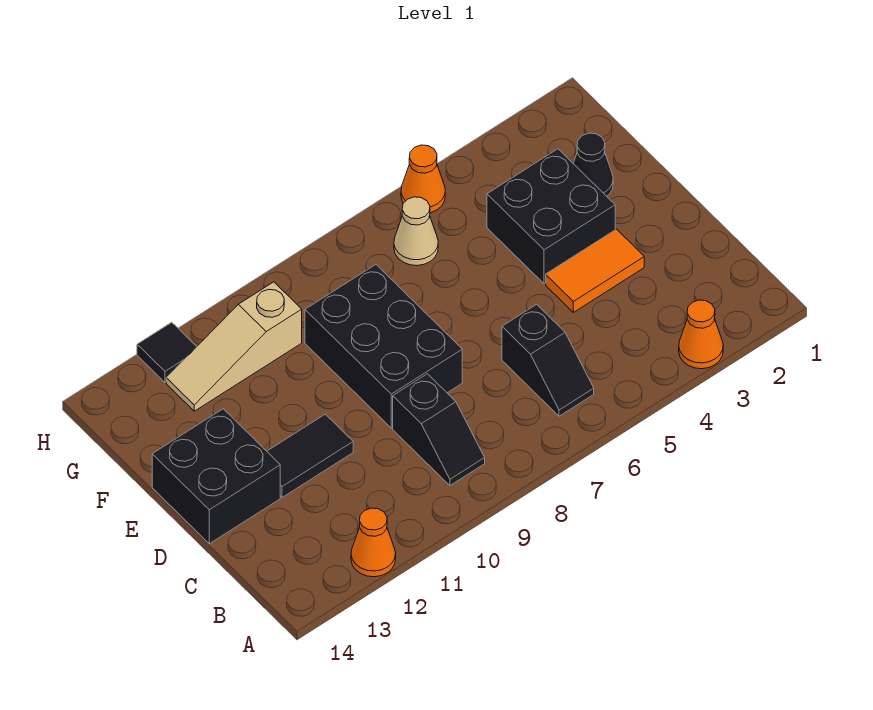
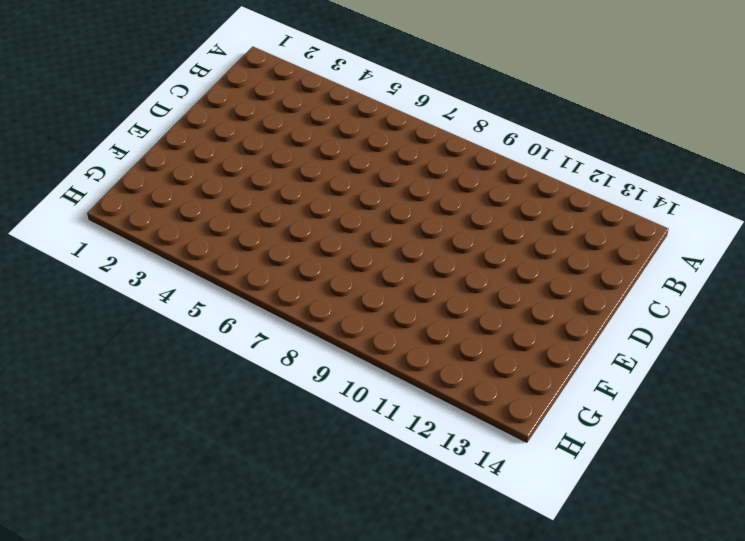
none -> orange cone A3 level 1
none -> orange cone A12 level 1
none -> black slope B6:C6 level 1 top C

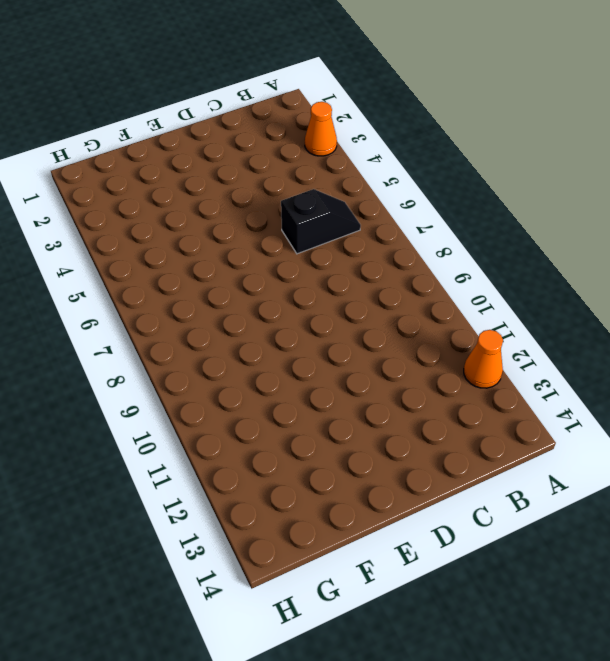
none -> black slope B9:C9 level 1 top C
none -> orange tile D3:D4 level 1
none -> black brick D8:F9 level 1

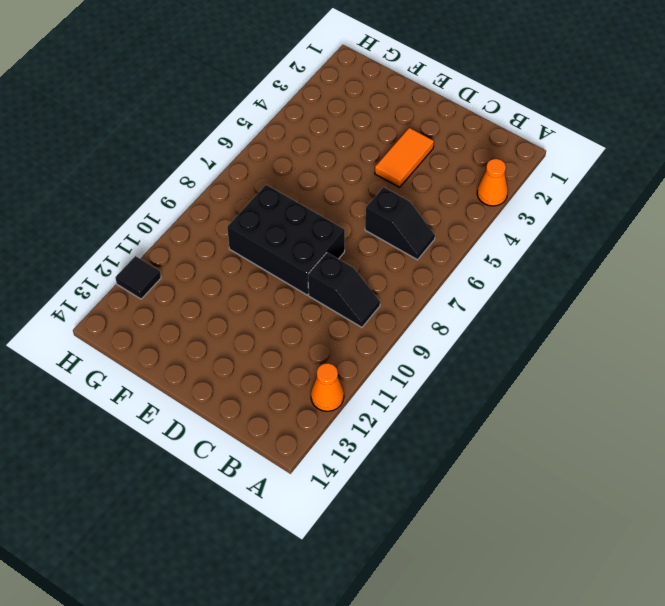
none -> black tile D11:D12 level 1
none -> black brick D13:E14 level 1
none -> black brick E3:F4 level 1

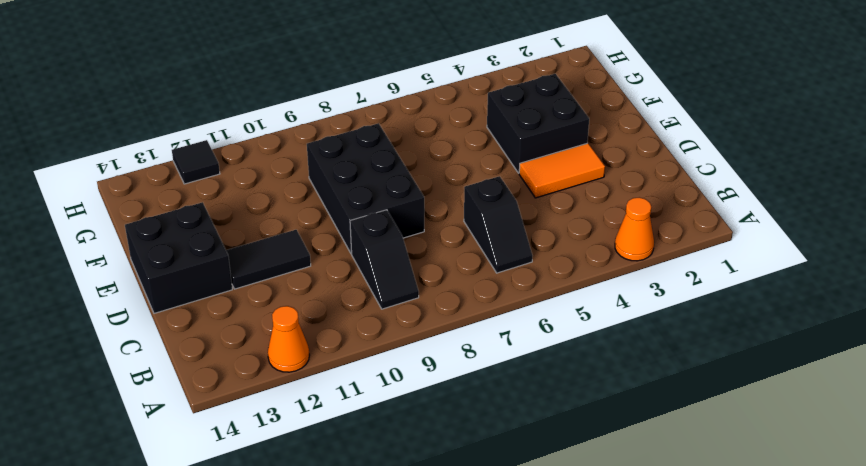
none -> black cone F2 level 1
none -> tan cone G6 level 1
none -> tan slope G10:G12 level 1 top 10

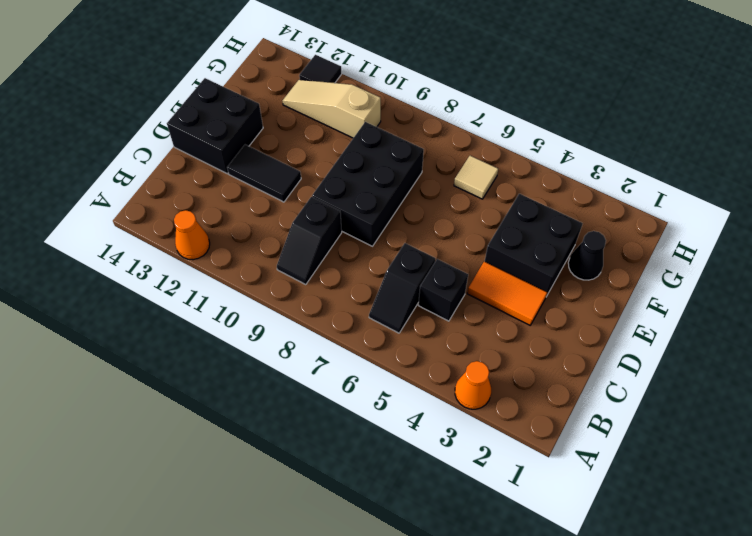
black brick C5 level 1 -> none
tan tile G6 level 1 -> tan cone G6 level 1
none -> orange cone H5 level 1

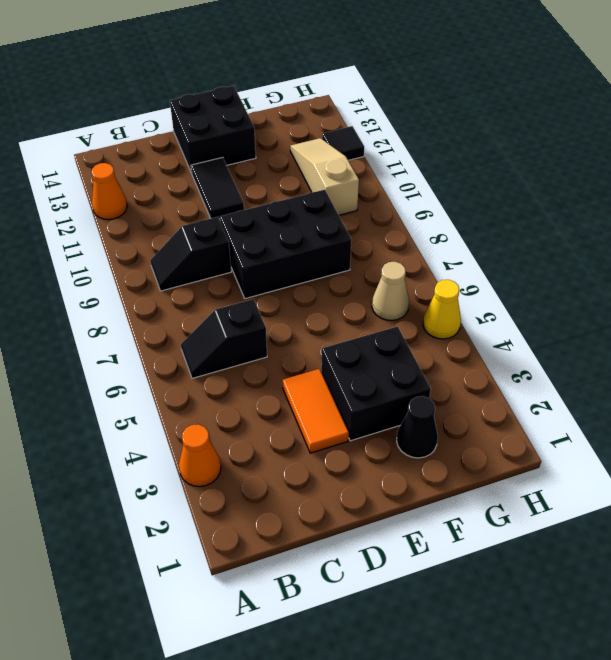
yellow cone H5 level 1 -> orange cone H5 level 1

